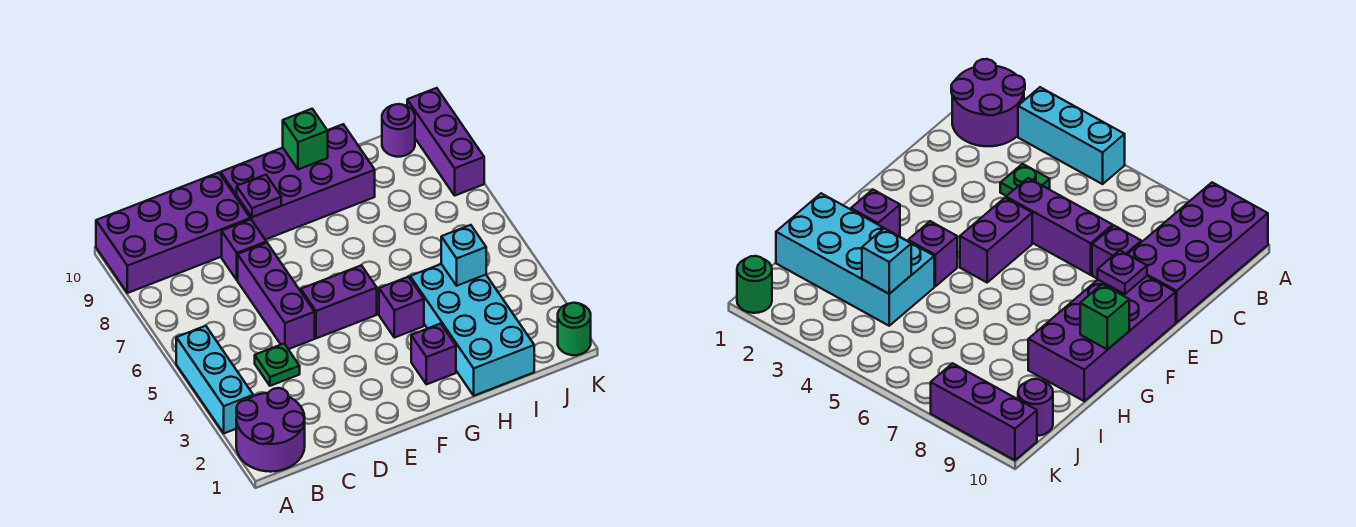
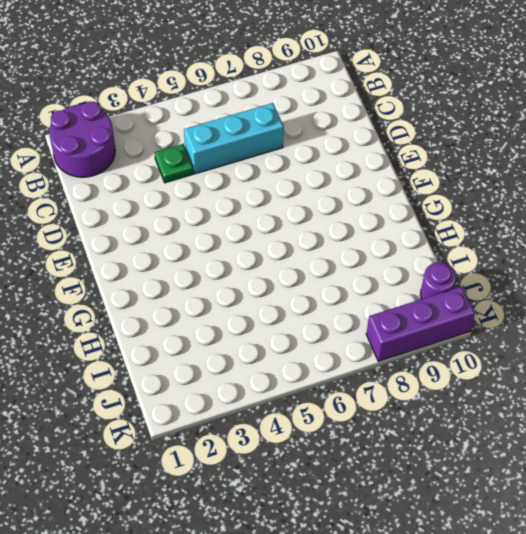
cyan brick C5:C7 level 1 -> cyan brick A3:A5 level 1
none -> purple brick A9:D10 level 1
none -> purple brick D5:D7 level 1
none -> purple brick D8 level 1

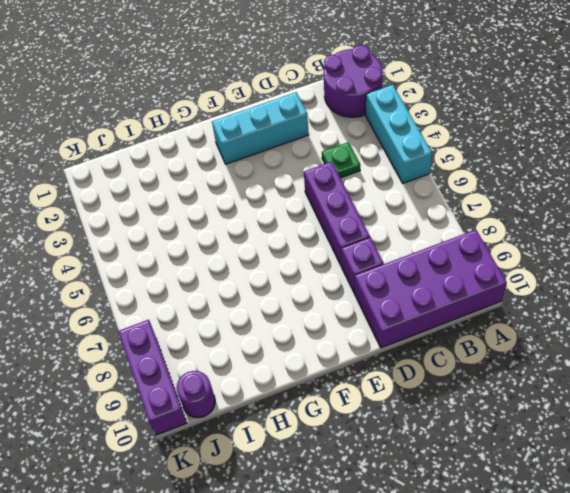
cyan brick D2:F2 level 1 -> none
none -> purple brick E5:F5 level 1
none -> purple brick E9:H10 level 1
none -> purple brick G2 level 1

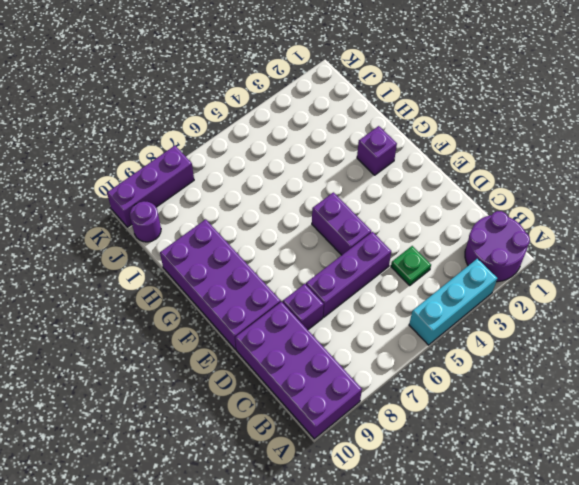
none -> purple brick G4 level 1
none -> cyan brick H1:I4 level 1
none -> green round brick K1 level 1

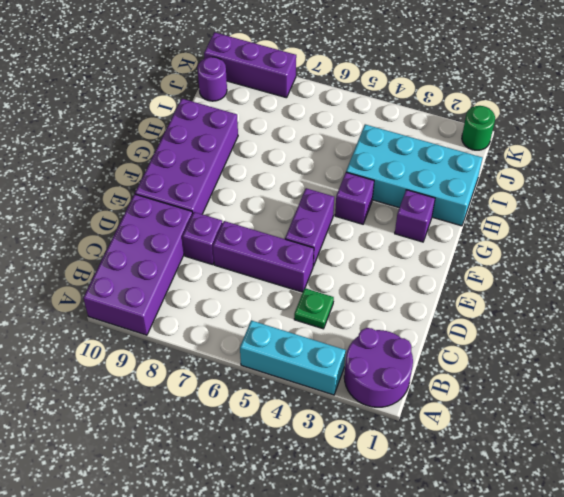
none -> purple plate E9 level 2
none -> green brick G10 level 2
none -> cyan brick I4 level 2

